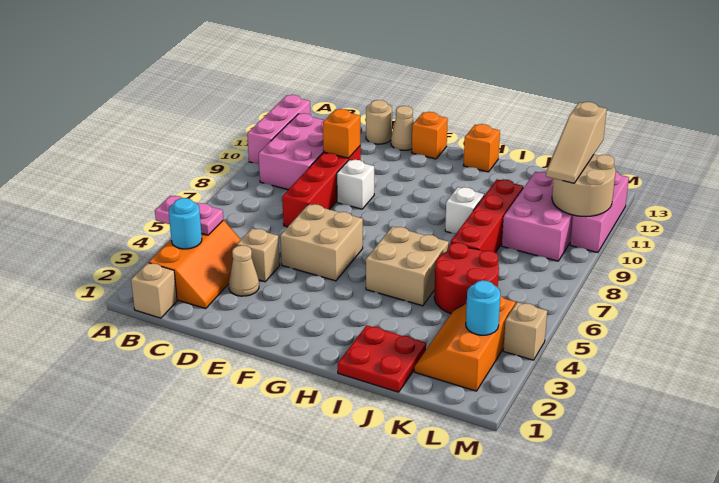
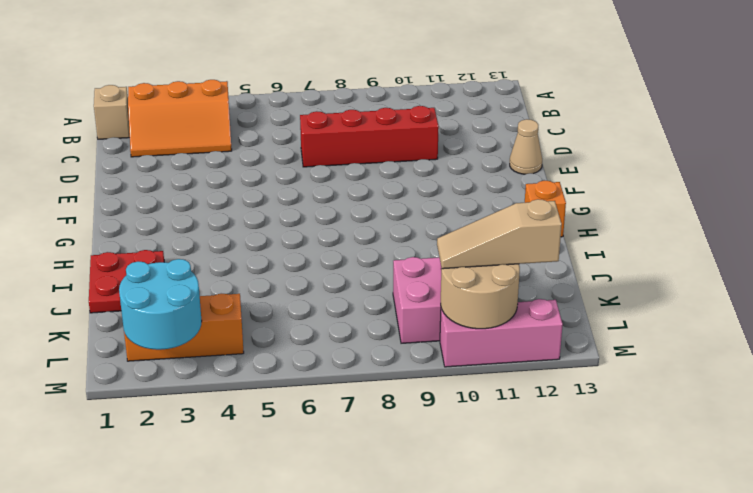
cyan round brick L2:M3 level 2 -> cyan round brick L3 level 2
none -> pink brick A10:A12 level 1
none -> pink brick B9:C11 level 1
none -> tan cone D3 level 1

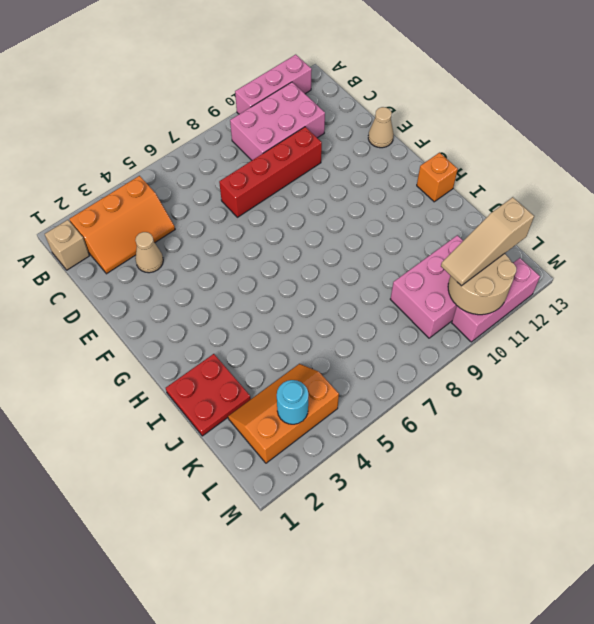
none -> tan brick D4 level 1
none -> tan round brick D13 level 1
none -> tan brick E5:F6 level 1

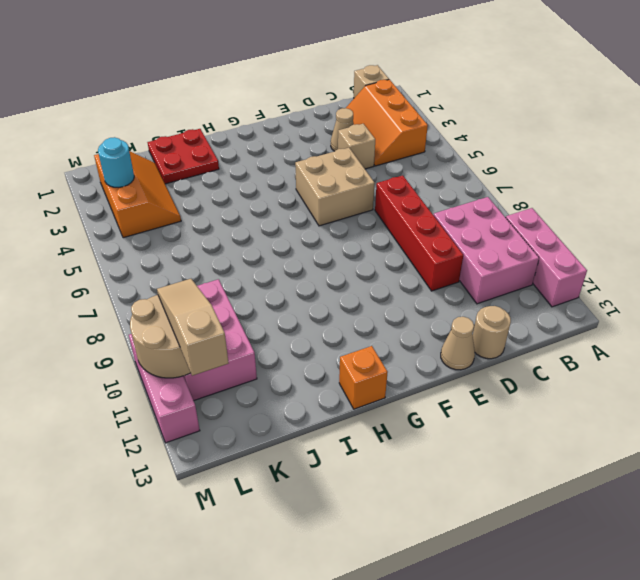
none -> white brick E9 level 1
none -> orange brick F13 level 1
none -> tan brick H5:I6 level 1

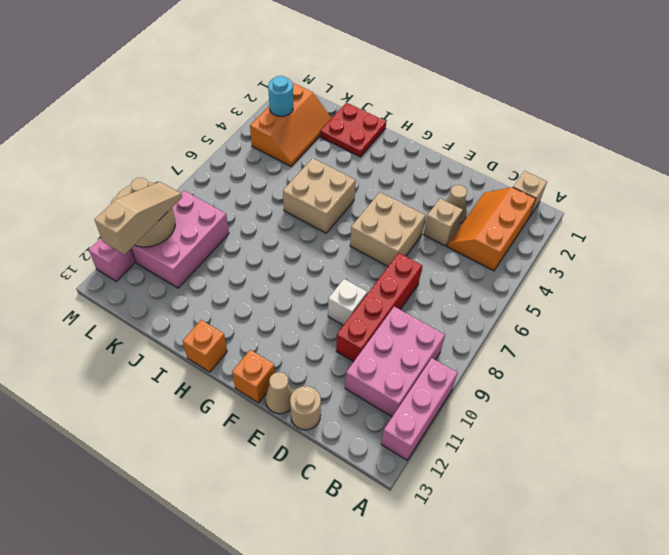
none -> white brick I9 level 1
none -> red round brick J5:K6 level 1
none -> red brick J7:J10 level 1

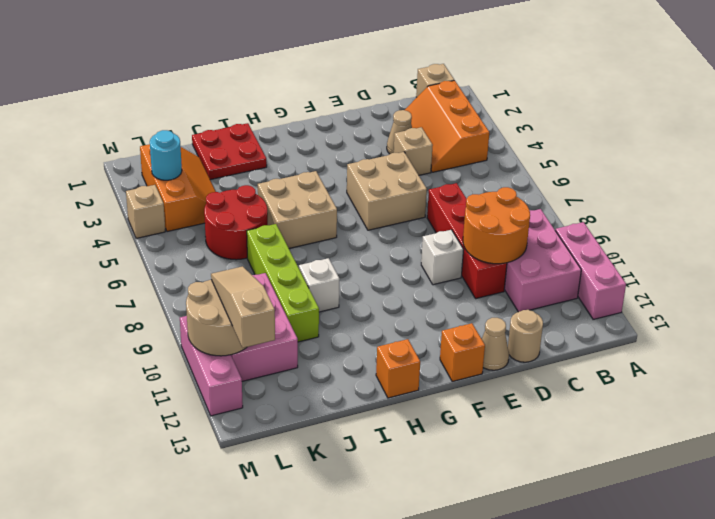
orange round brick C9:D10 level 2 -> orange brick D10 level 2
lime brick J7:J10 level 1 -> red brick J7:J10 level 1
none -> pink plate A4:B4 level 2
none -> cyan round brick B3 level 2

